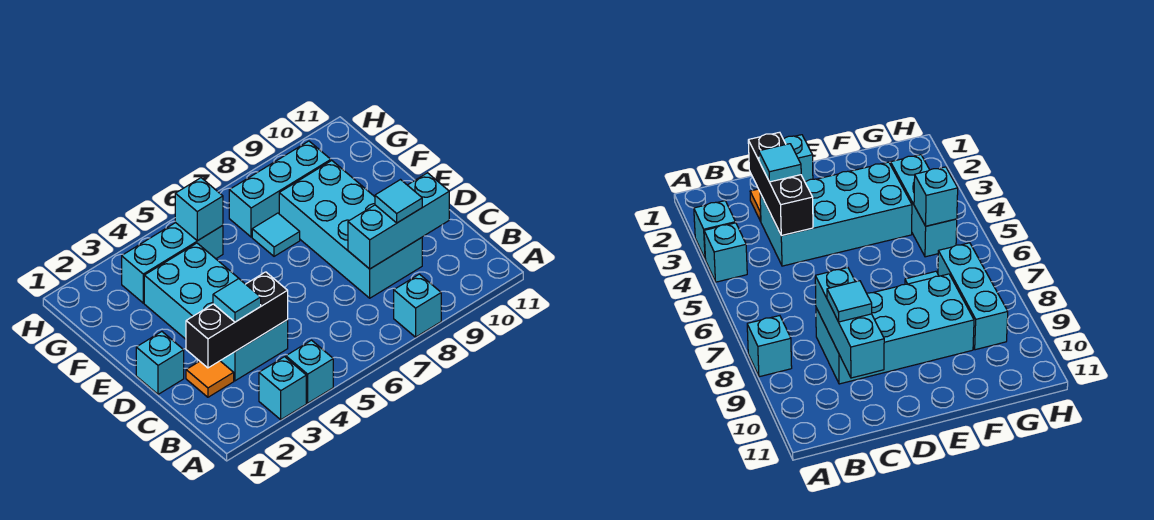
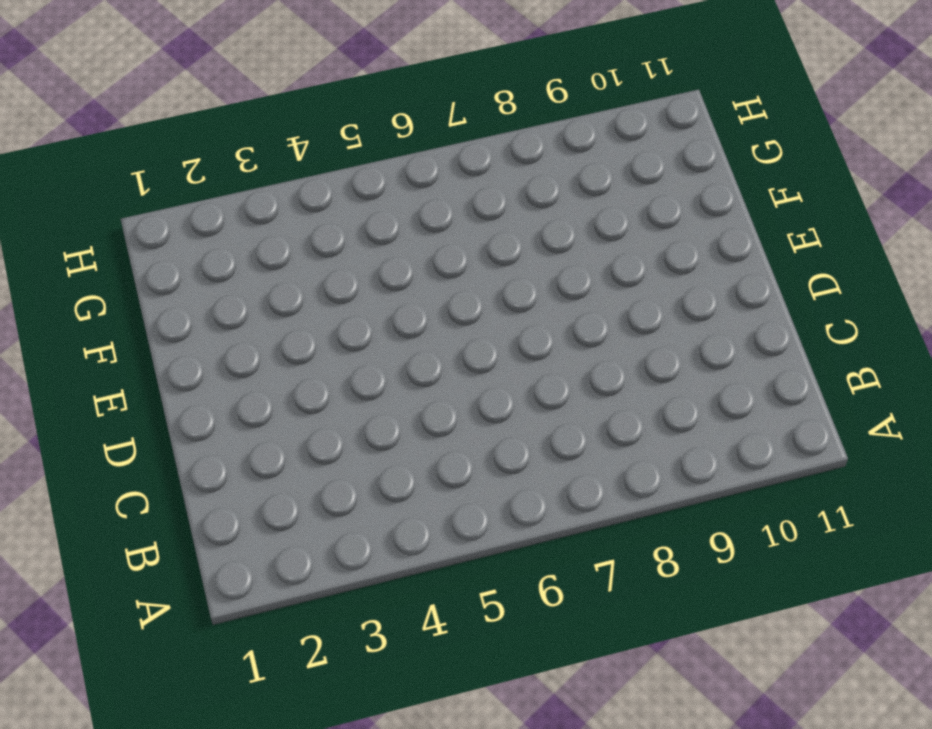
none -> cyan brick A3 level 1
none -> cyan brick A4 level 1
none -> cyan brick A8 level 1

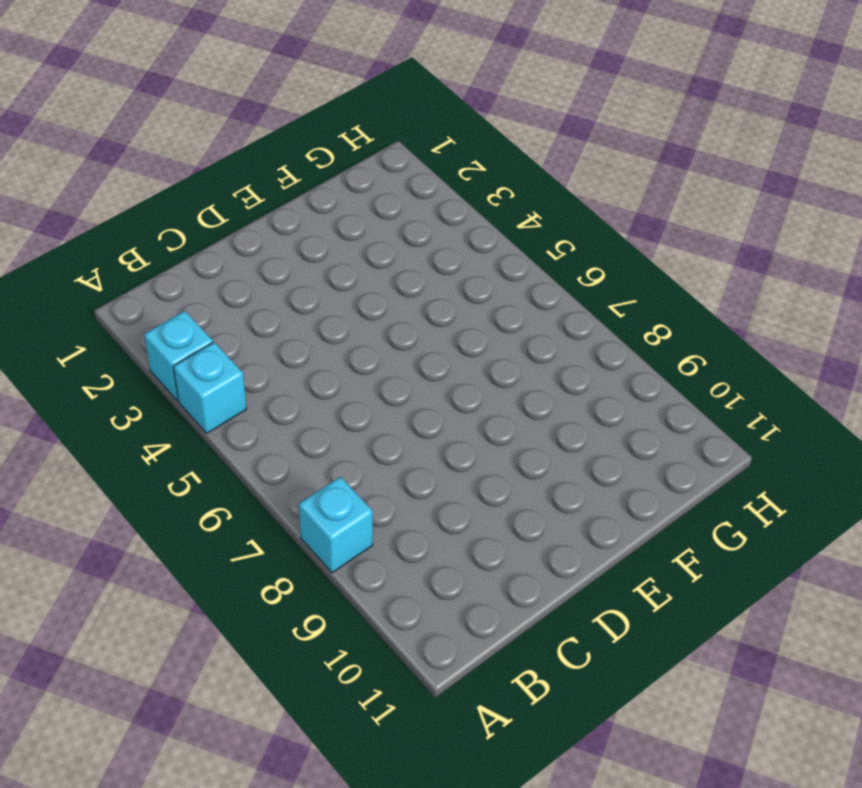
none -> orange tile C2 level 1
none -> cyan brick C3:F4 level 1
none -> cyan brick C8:F9 level 1

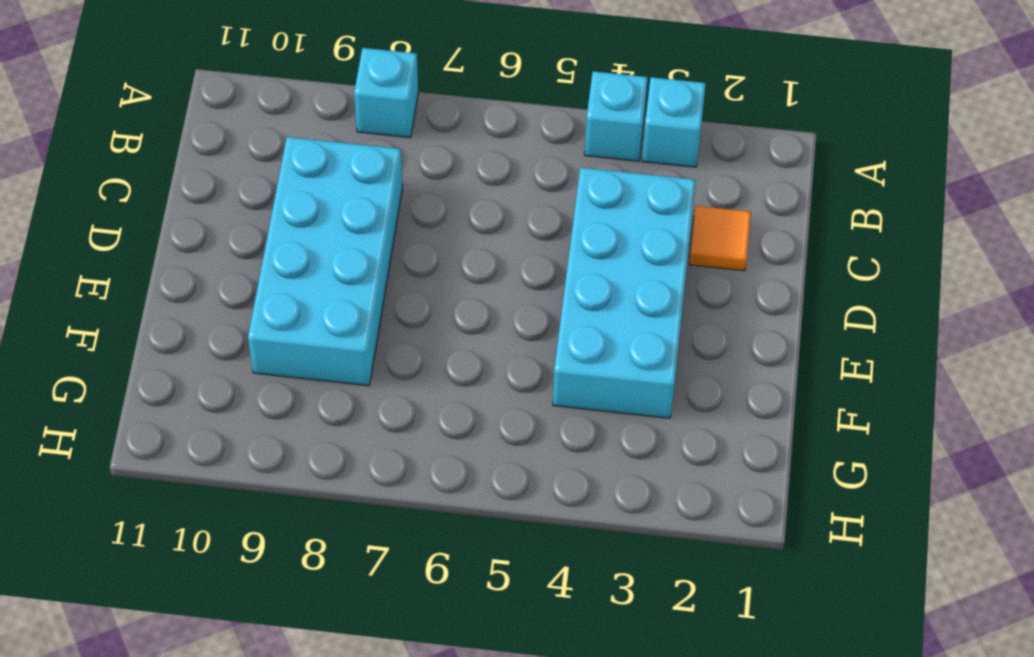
none -> cyan brick D1 level 1
none -> cyan tile F7 level 1
none -> cyan brick G3:G5 level 1

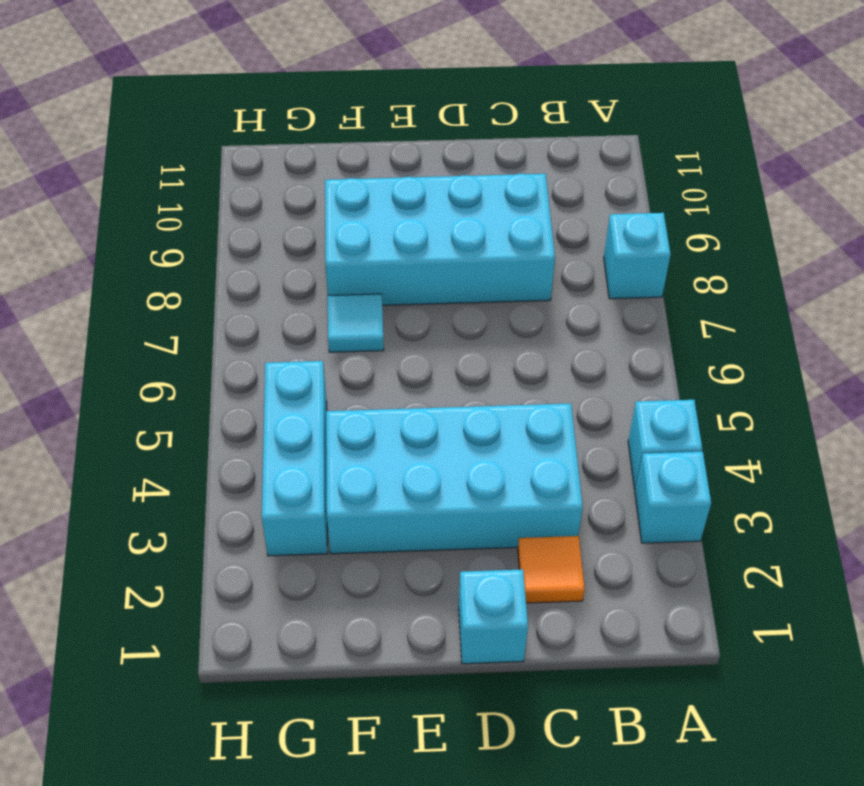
none -> cyan brick G7:G9 level 1
none -> black brick C2:C4 level 2
none -> cyan brick C8:C10 level 2

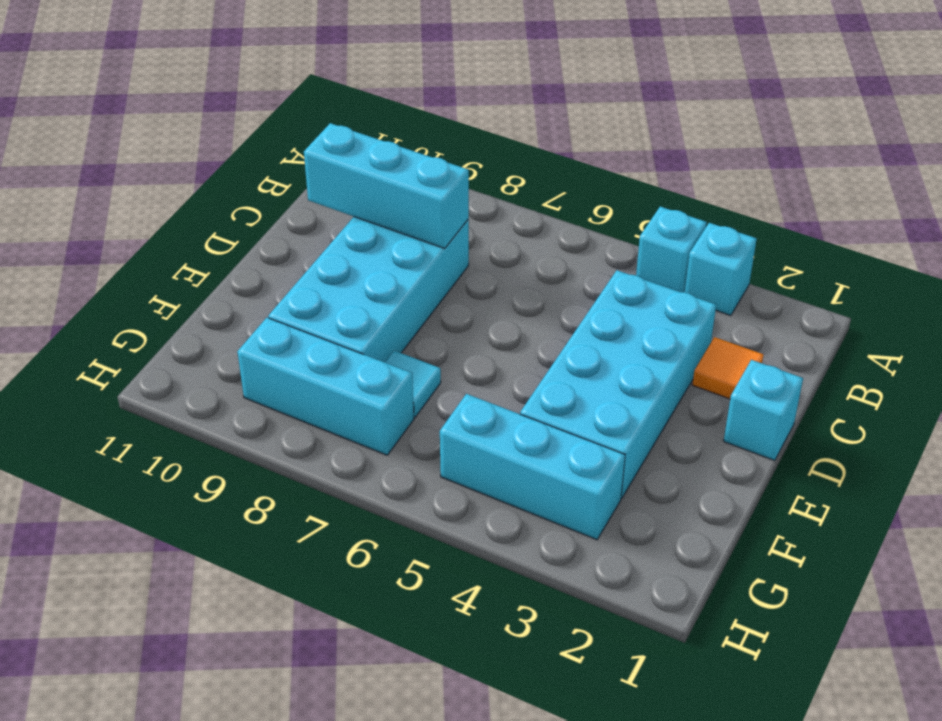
none -> cyan brick A8 level 1
none -> black brick C2:C4 level 2
none -> cyan brick G5 level 2

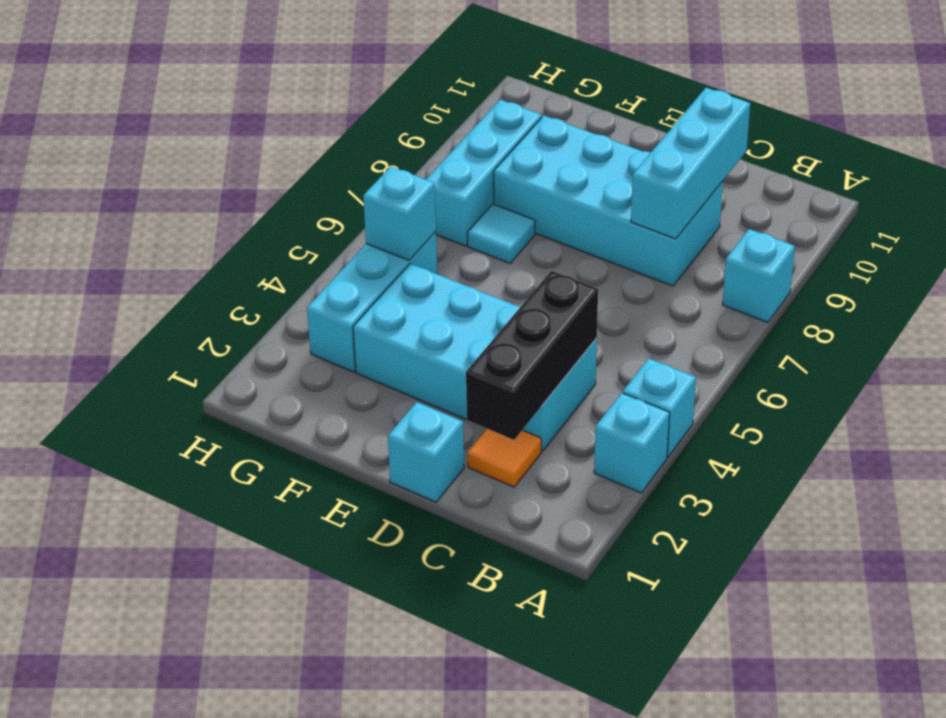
none -> cyan tile C3 level 3
none -> cyan tile C9 level 3

